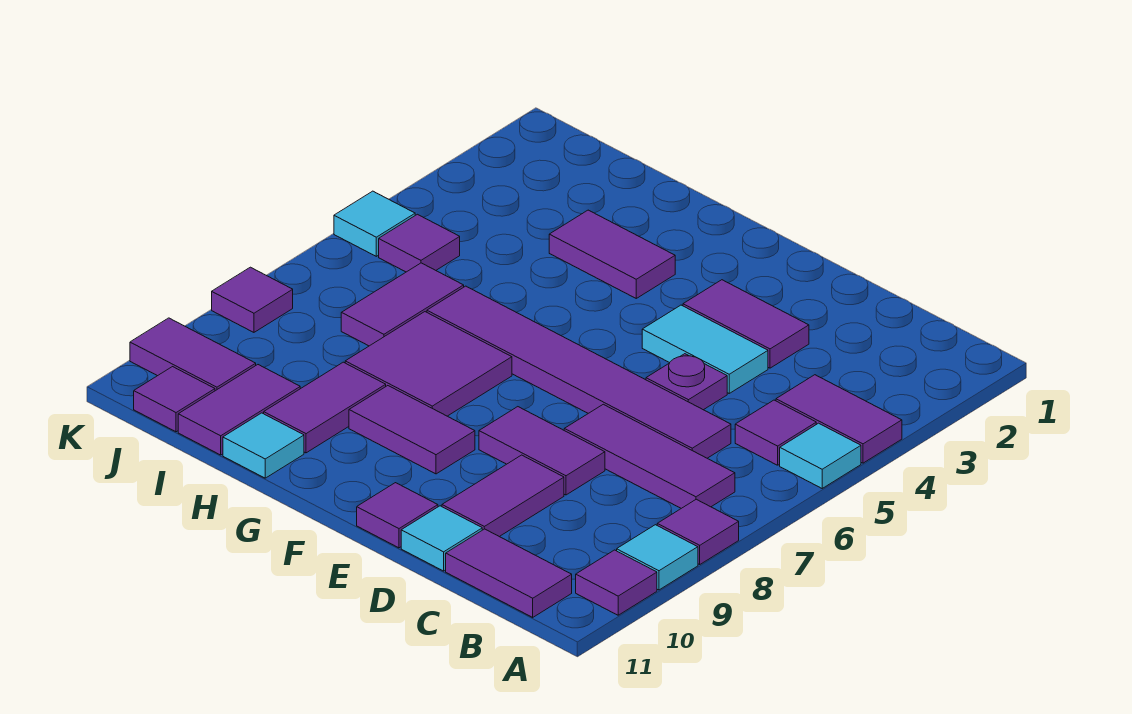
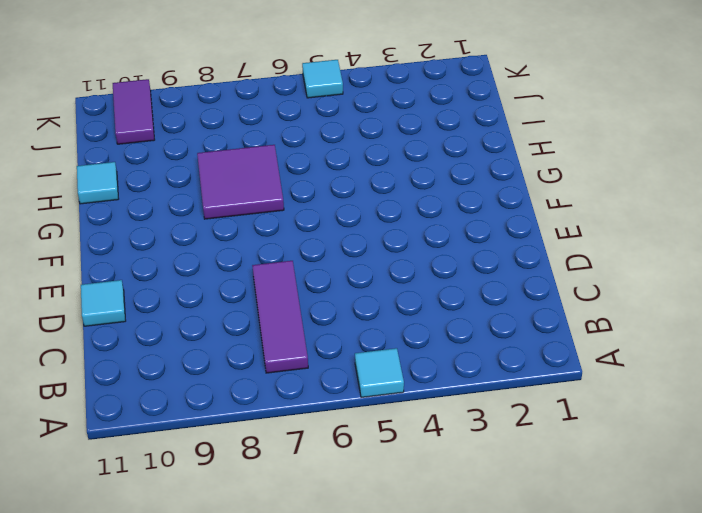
none -> purple tile A4:B4 level 1
none -> purple tile A8 level 1
none -> cyan tile A9 level 1

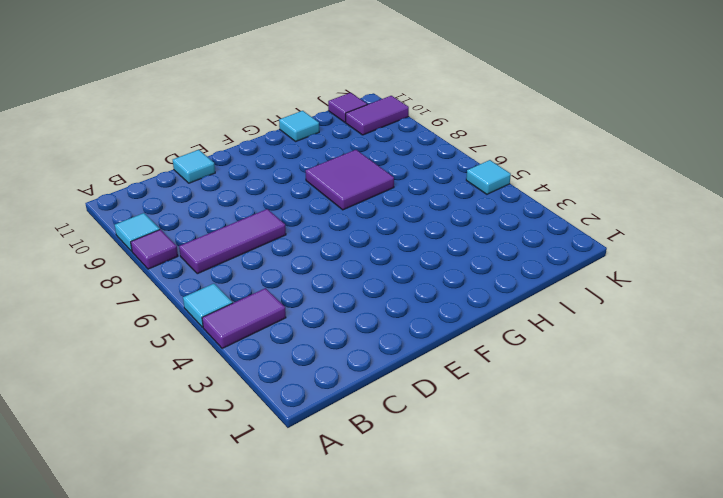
none -> purple tile A10 level 1
none -> purple tile B5 level 1
none -> purple tile B11:C11 level 1

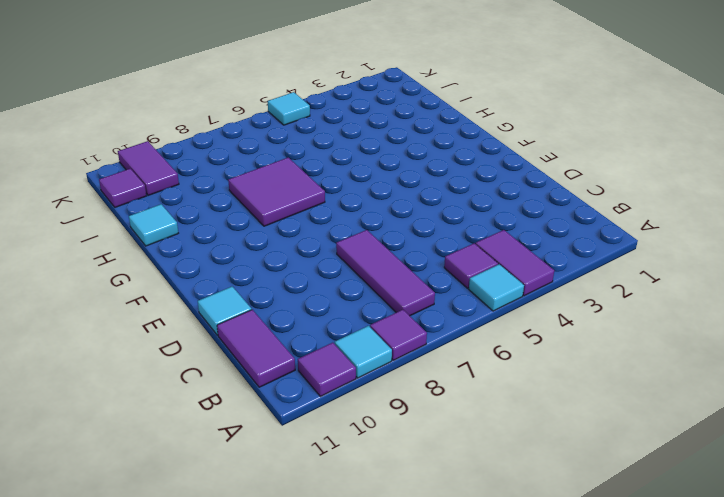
none -> purple tile C6:H6 level 1
none -> purple tile D3:E3 level 1
none -> cyan tile D4:E4 level 1

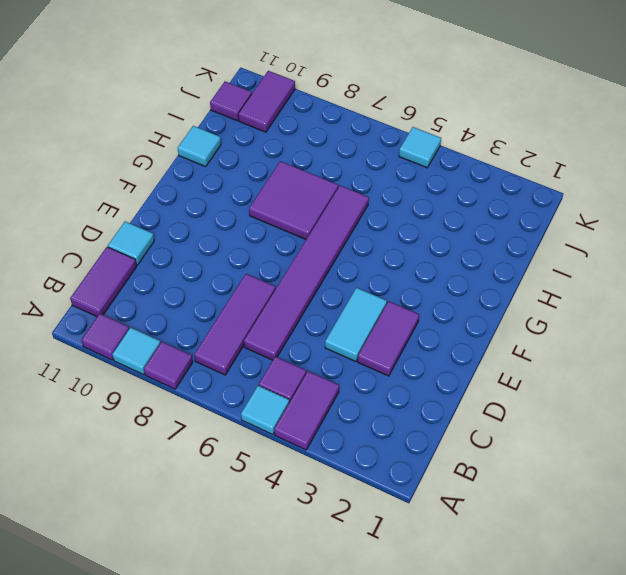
none -> purple plate D5 level 1
none -> purple tile D8:E8 level 1
none -> purple tile D9:D10 level 1

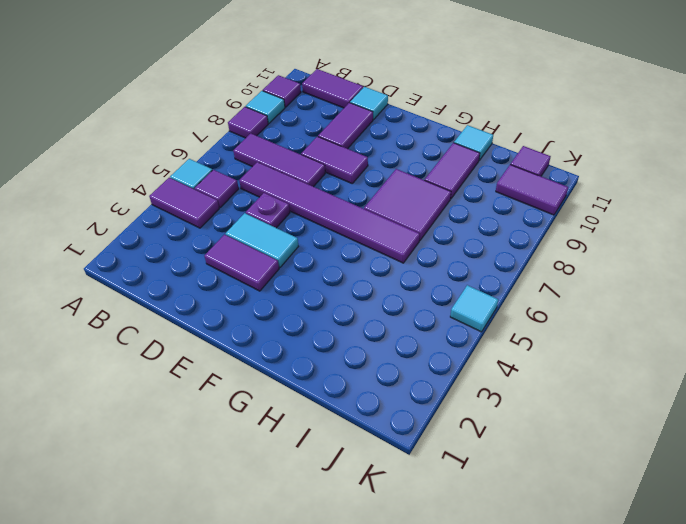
none -> purple tile E11 level 1
none -> purple tile F9:G9 level 1
none -> purple tile G3:H3 level 1

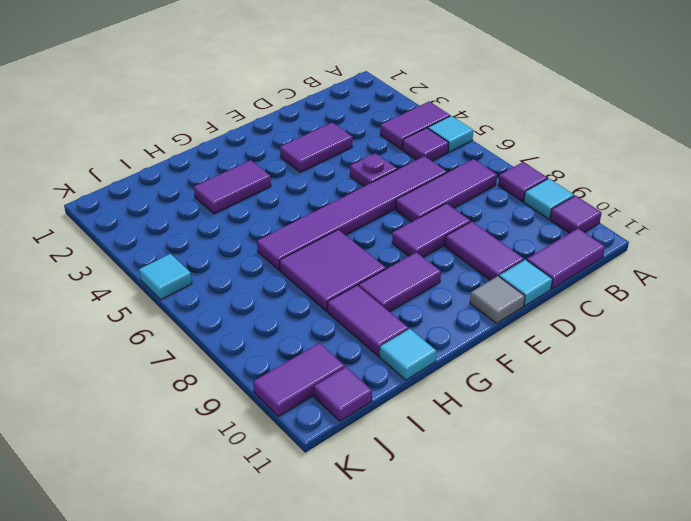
grey tile E11 level 1 -> purple tile E11 level 1
none -> cyan tile D4:E4 level 1
none -> purple tile I6:I7 level 1
none -> purple tile I10:I11 level 1

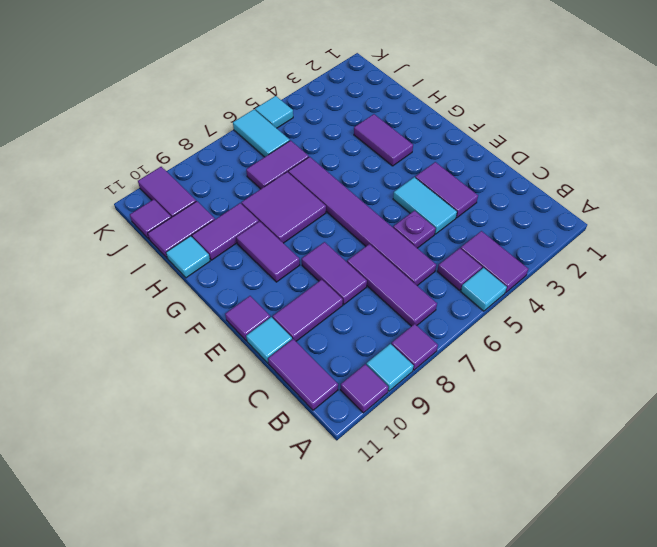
cyan tile J6:K6 level 1 -> none
none -> purple tile J5 level 1
none -> purple tile K8 level 1

